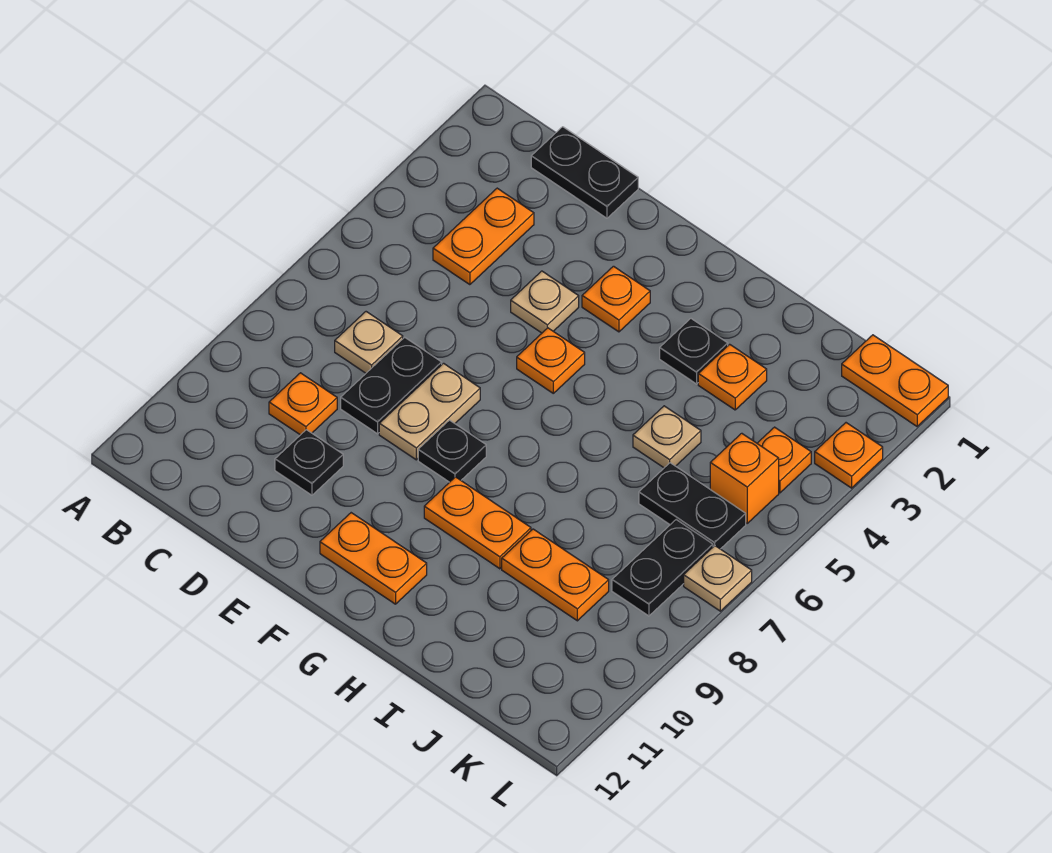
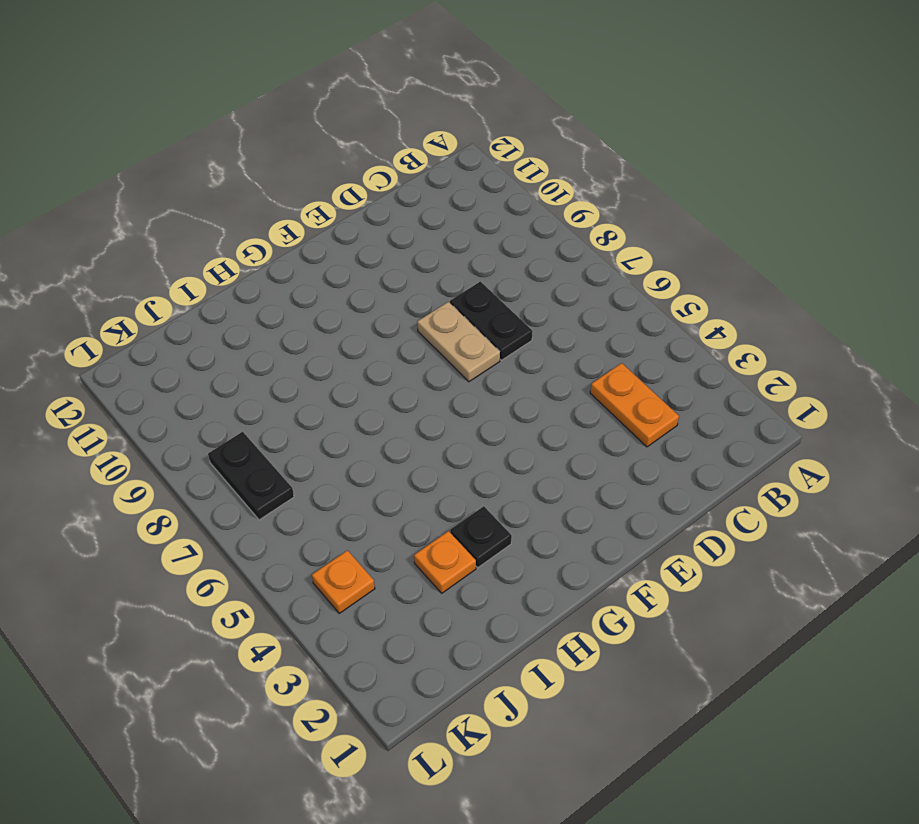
none -> black plate C1:D1 level 1
none -> tan plate C7 level 1
none -> orange plate C9 level 1

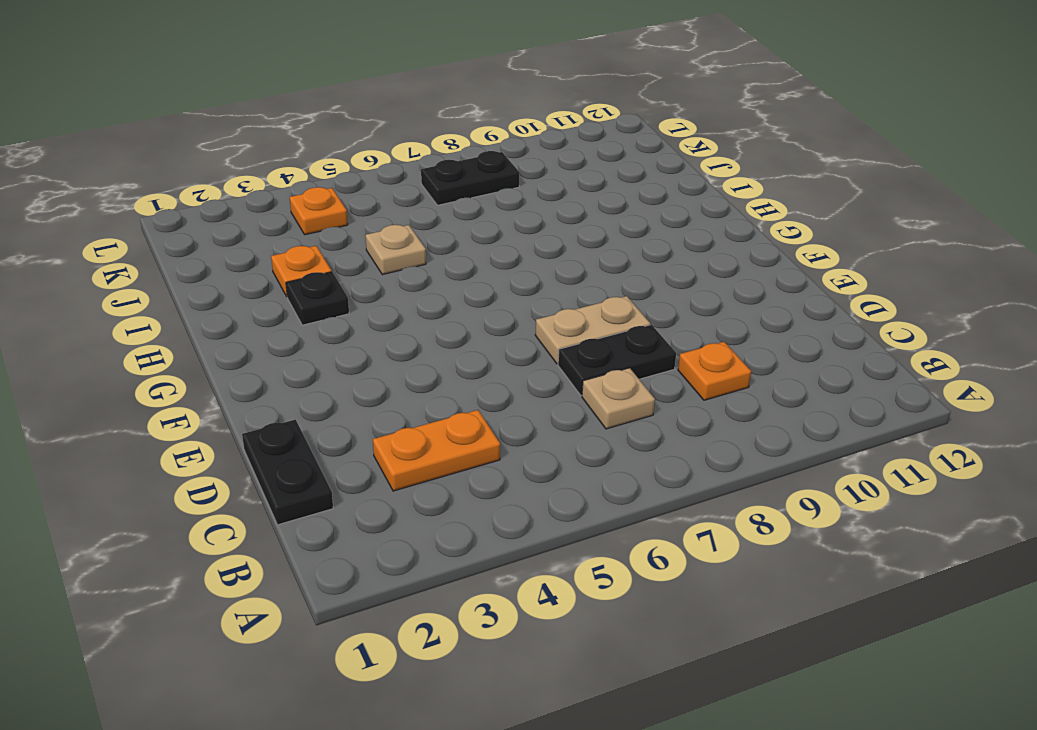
none -> black plate D10 level 1
none -> tan plate E4 level 1
none -> orange plate F3 level 1

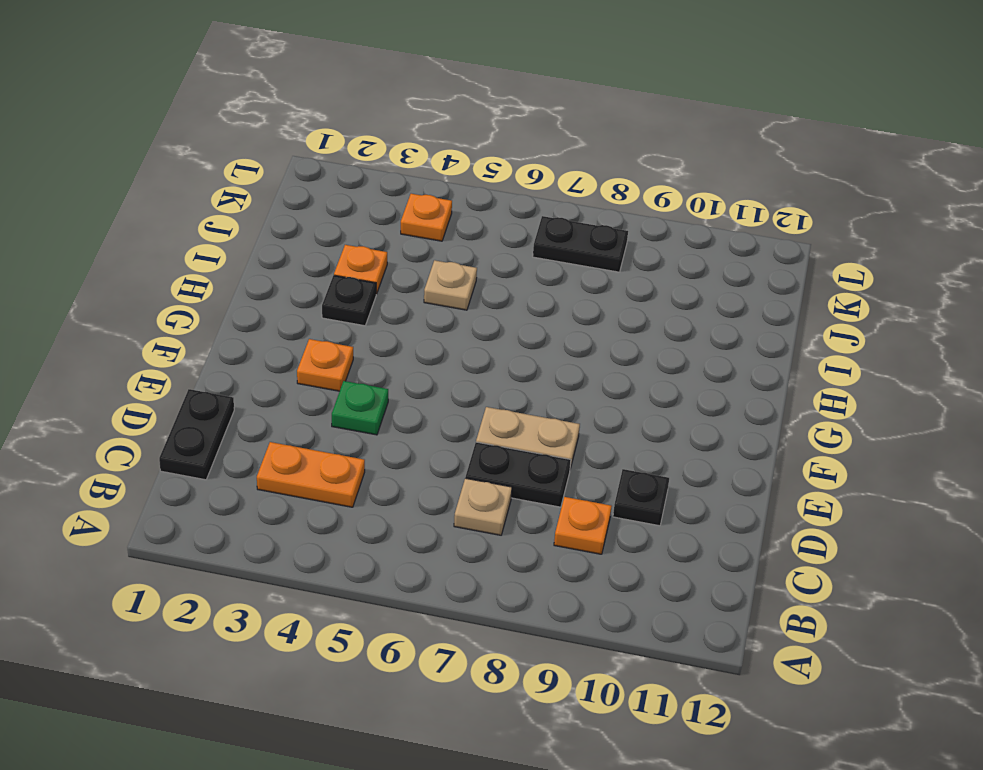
green plate E4 level 1 -> tan plate E4 level 1
none -> orange plate F5 level 1
none -> black plate F8 level 1
none -> orange plate F11:G11 level 1

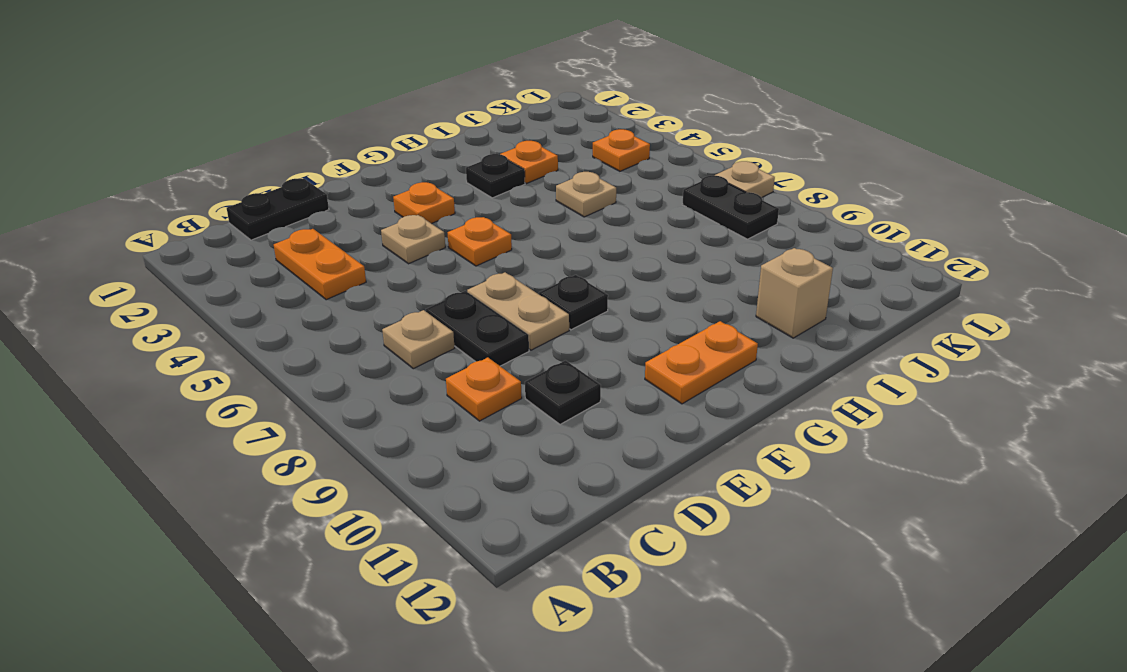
tan brick I11 level 1 -> none
none -> orange plate G9:H9 level 1
none -> orange plate I9:J9 level 1
none -> black plate J6:K6 level 1

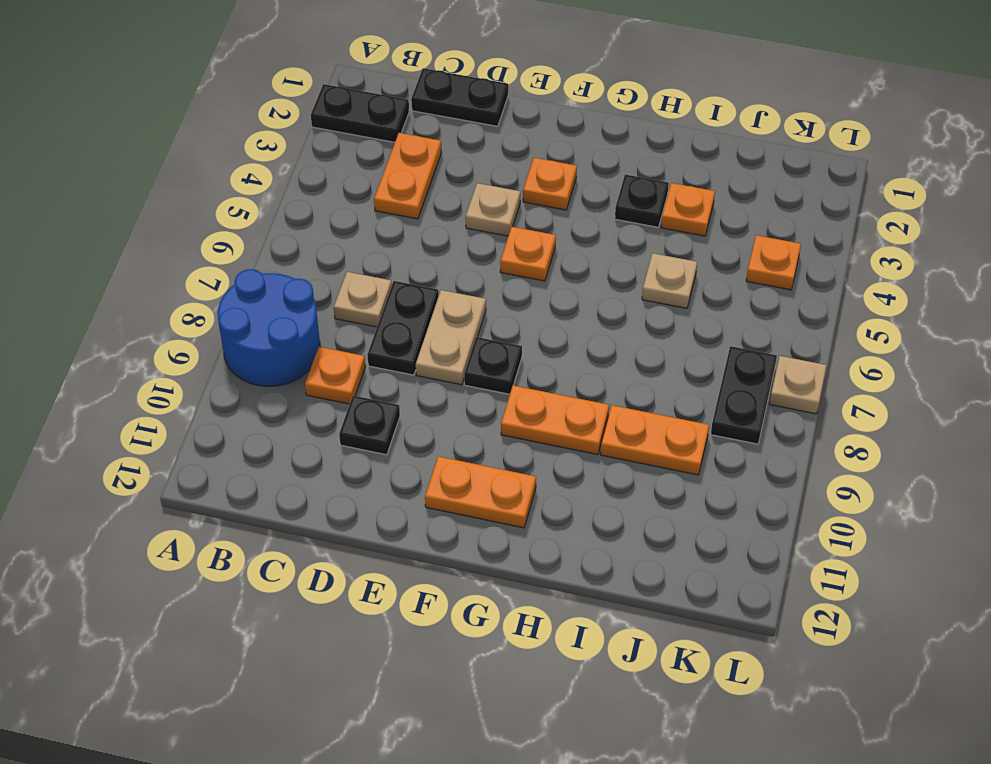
black plate A2:B2 level 1 -> black plate J6:K6 level 1
blue round brick A8:B9 level 1 -> none
none -> orange plate K1:L1 level 1
none -> orange brick K5 level 1
none -> orange plate L3 level 1

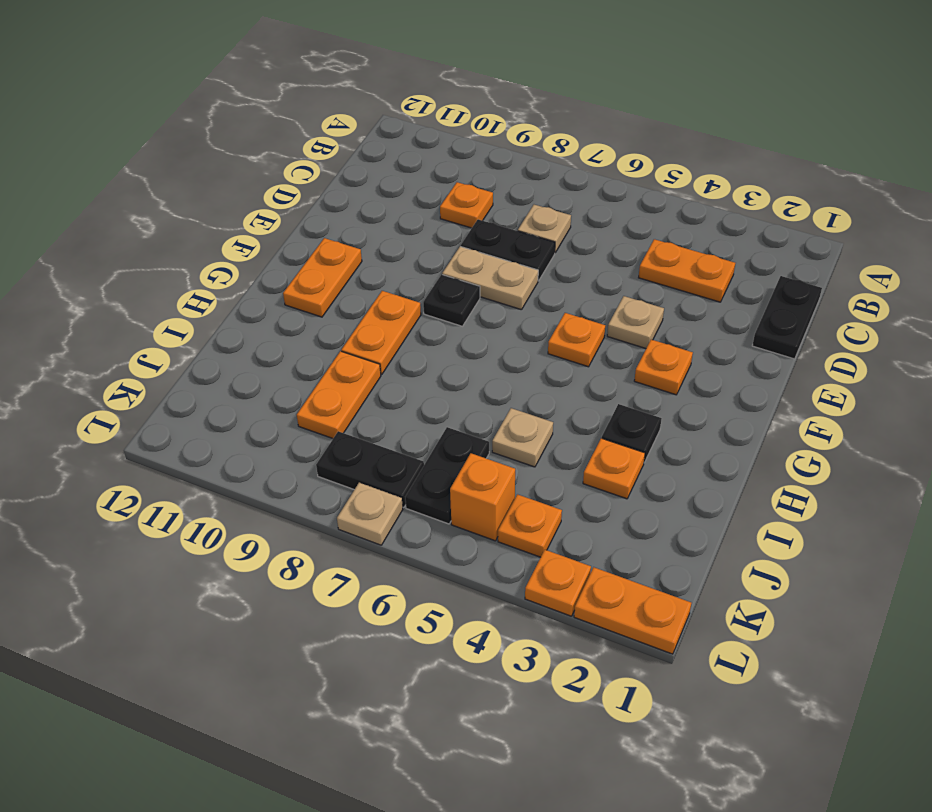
orange plate L1:L2 level 1 -> orange plate K1:L1 level 1
none -> black plate D10 level 1

